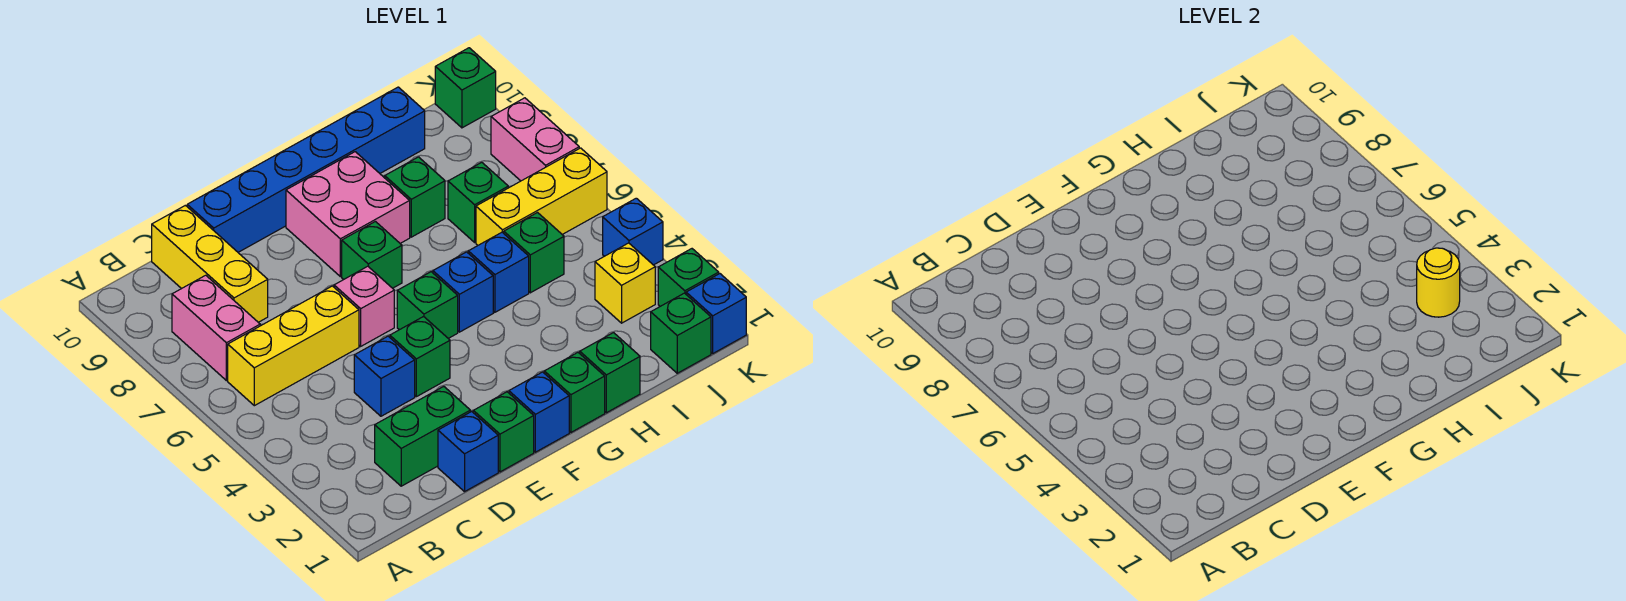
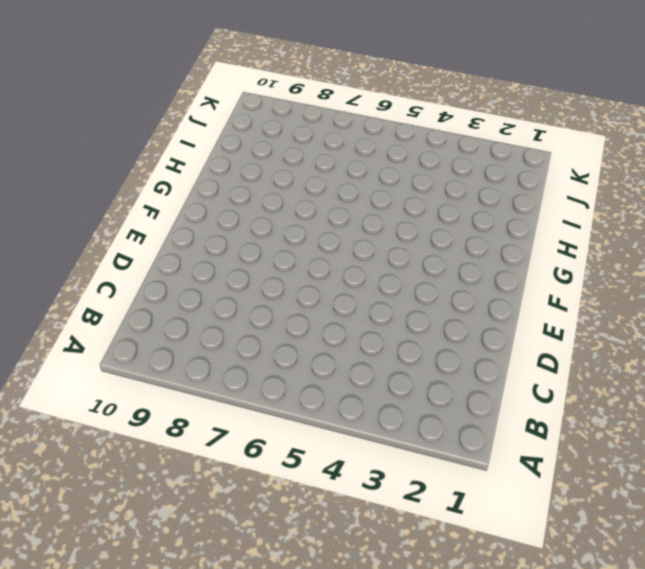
none -> yellow brick B6:D6 level 1
none -> pink brick B7:B8 level 1
none -> green brick C2:D2 level 1
none -> yellow brick C8:C10 level 1

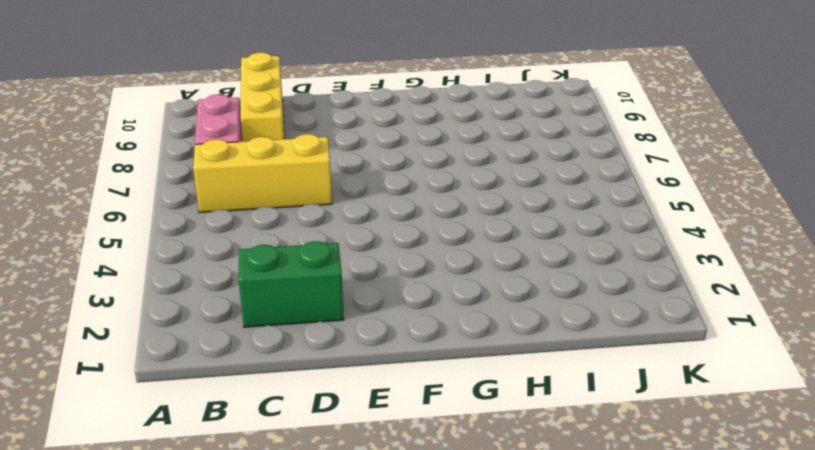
none -> blue brick D1 level 1
none -> blue brick D4 level 1
none -> blue brick D10:I10 level 1
none -> green brick E1 level 1

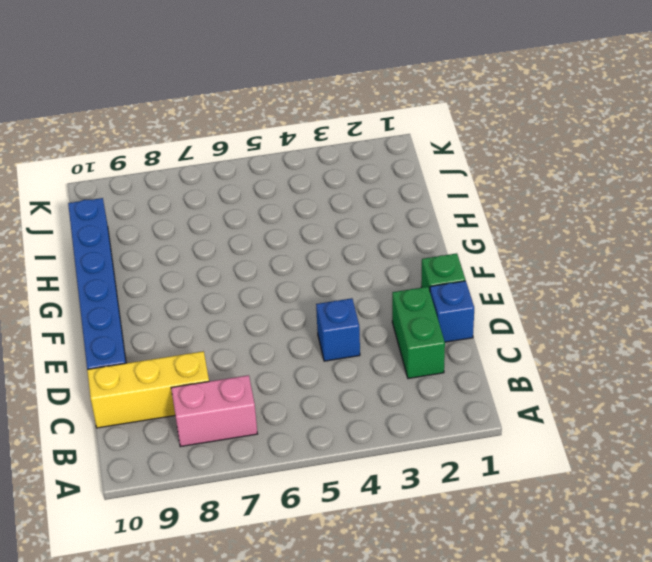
none -> yellow brick B6:D6 level 1
none -> green brick E4 level 1
none -> pink brick E6 level 1
none -> blue brick F1 level 1

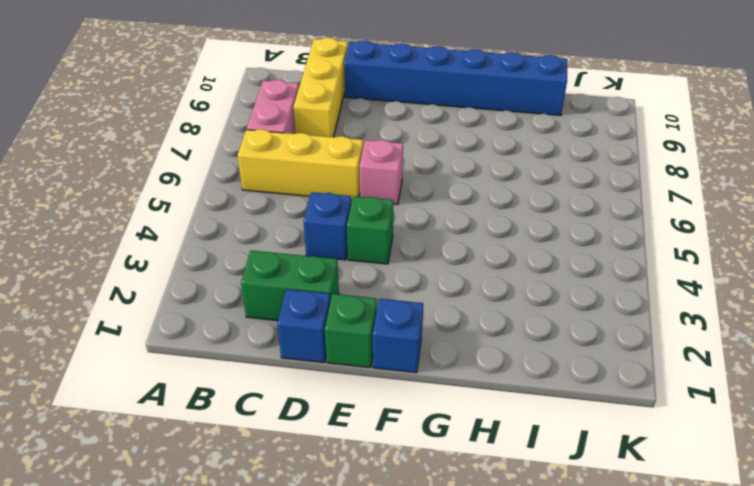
none -> green brick F5 level 1
none -> green brick F7 level 1
none -> pink brick F8:G9 level 1
none -> green brick G1 level 1

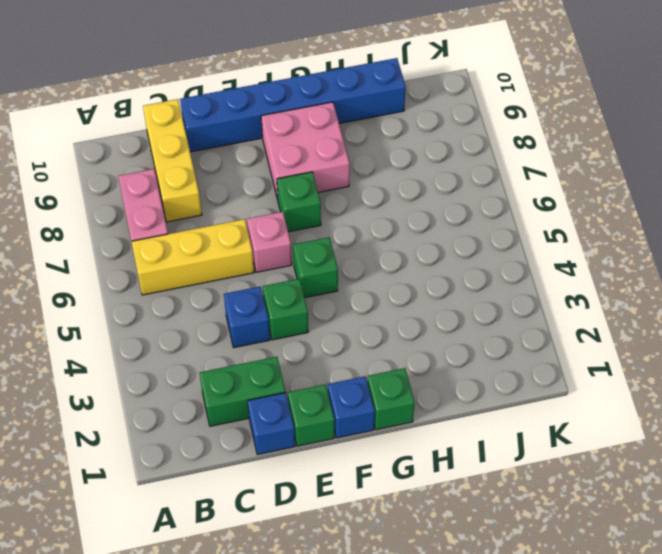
none -> blue brick G5 level 1
none -> green brick H1 level 1
none -> blue brick H5 level 1
none -> green brick H8 level 1

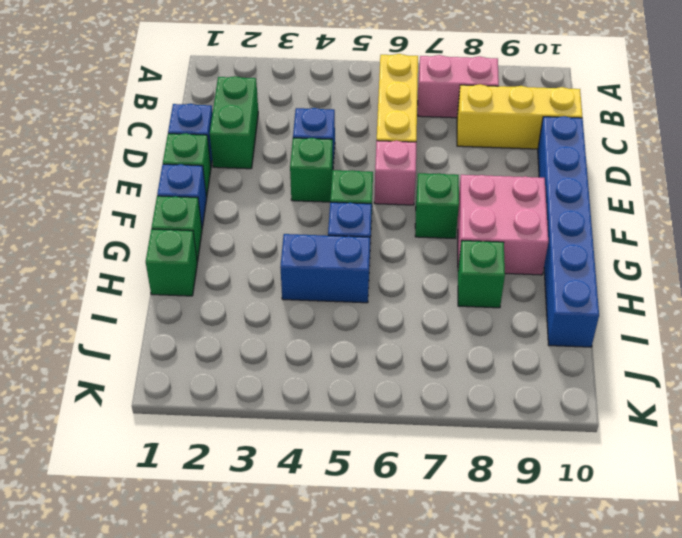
blue brick H4:H5 level 1 -> blue brick H5 level 1
none -> green brick I5 level 1
none -> yellow brick I6:K6 level 1
none -> green brick I7 level 1
none -> green brick J1 level 1

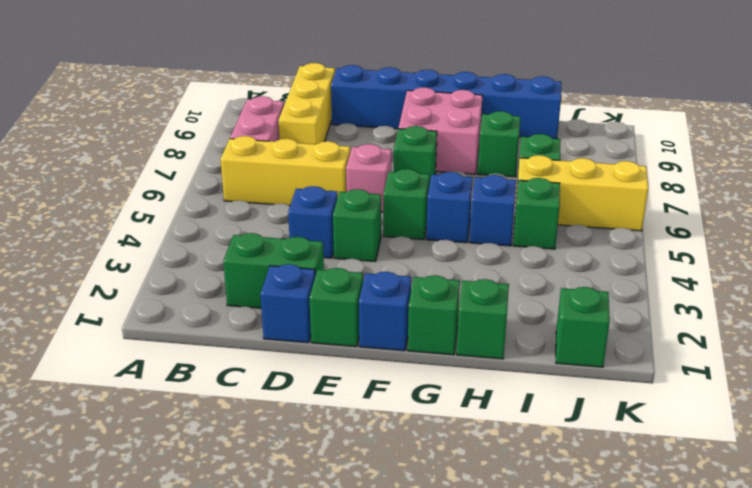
none -> yellow brick J3 level 1
none -> blue brick K1 level 1
none -> green brick K2 level 1
none -> blue brick K4 level 1

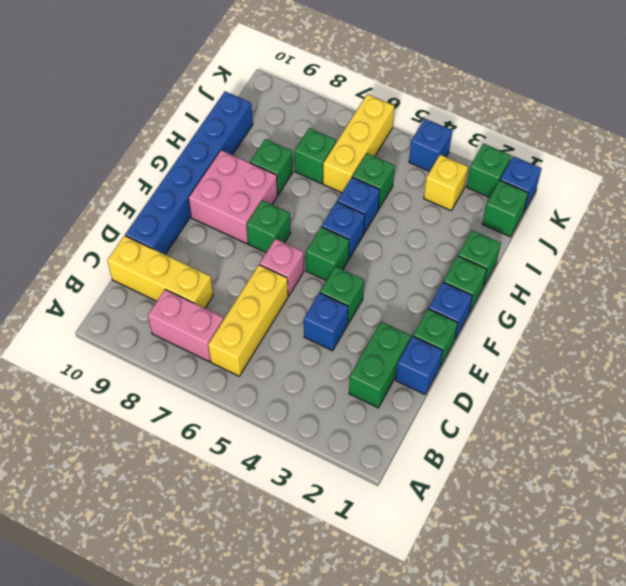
none -> pink brick K7:K8 level 1
none -> green brick K10 level 1
none -> yellow round brick J3 level 2

